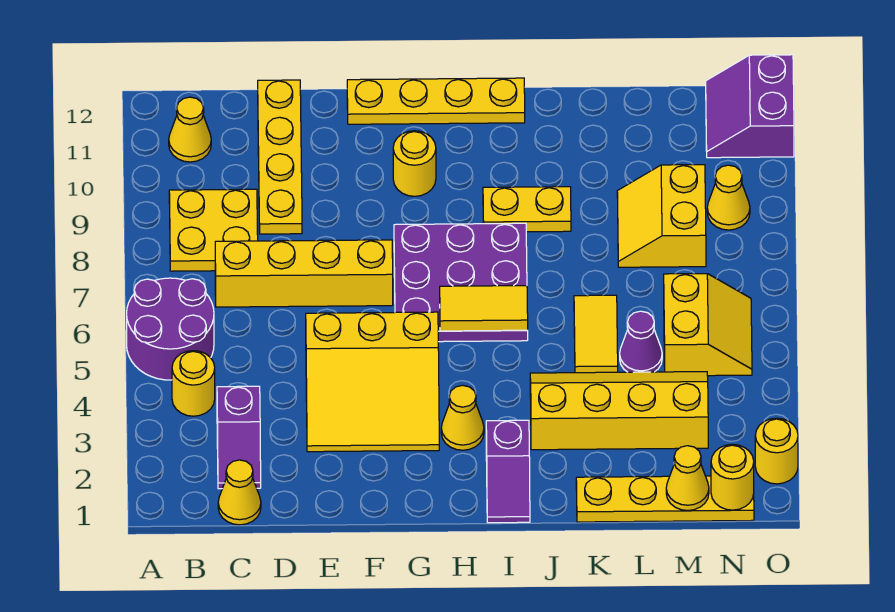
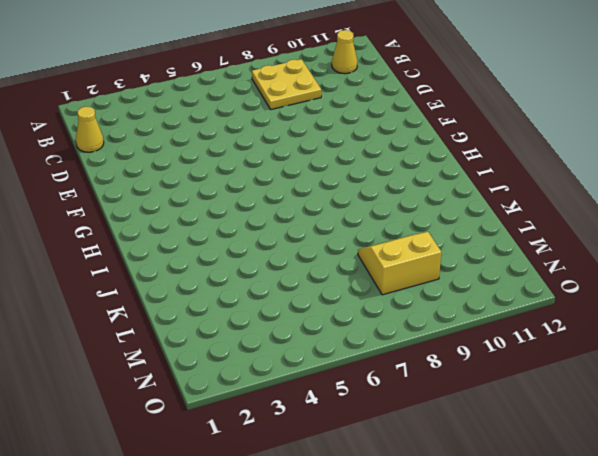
none -> purple round brick A5:B6 level 1
none -> yellow round brick B4 level 1
none -> purple slope C2:C3 level 1 top 3

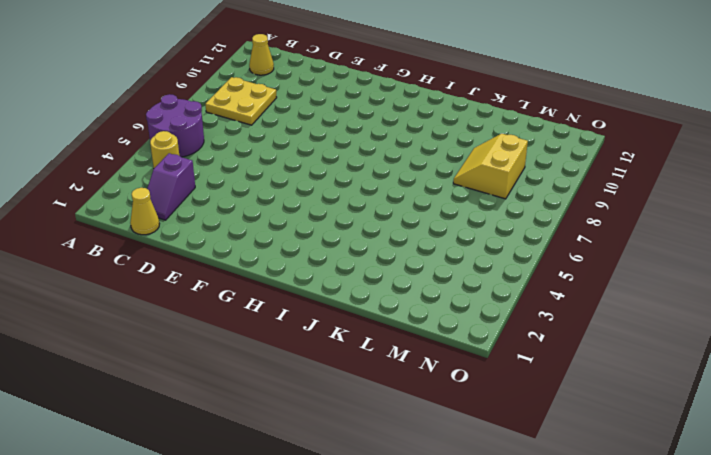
none -> yellow brick C7:F7 level 1
none -> yellow plate D9:D12 level 1
none -> yellow slope E3:G5 level 1 top 5

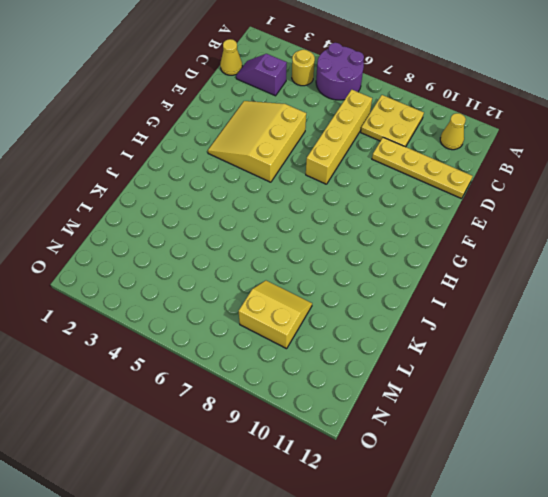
none -> yellow plate F12:I12 level 1
none -> purple plate G6:I8 level 1
none -> yellow round brick G10 level 1

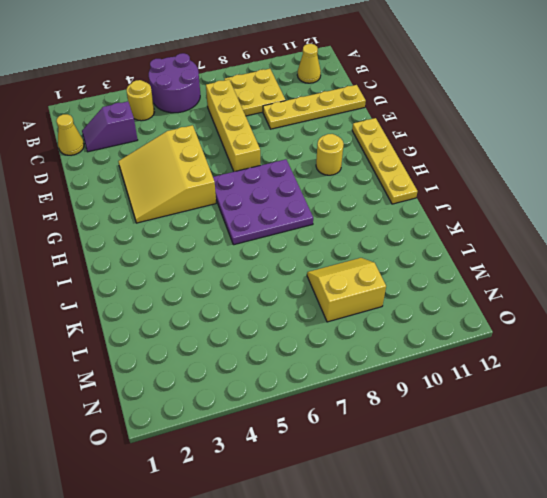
none -> yellow cone H3 level 1
none -> purple slope I1:I2 level 1 top 2
none -> yellow plate I9:J9 level 1

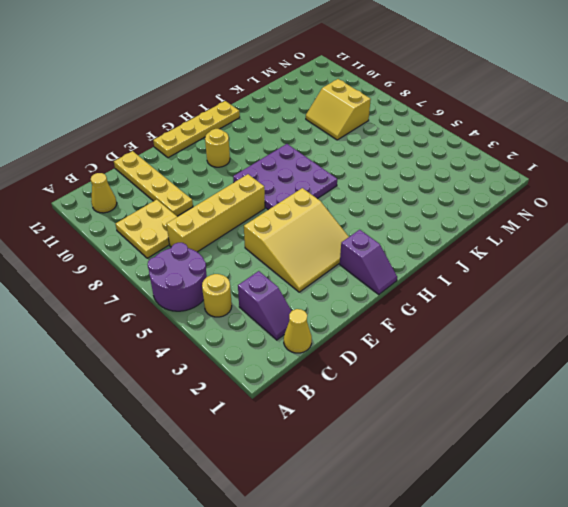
purple slope G1:G2 level 1 top 2 -> purple slope I1:I2 level 1 top 2
none -> yellow cone H3 level 1
none -> yellow plate I9:J9 level 1
none -> yellow slope J3:M4 level 1 top 3

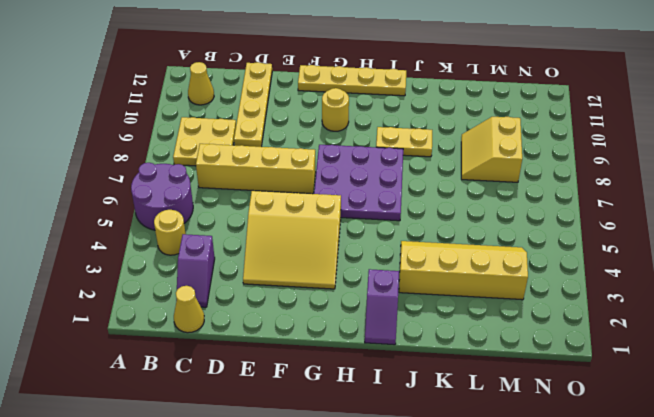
none -> yellow cone H3 level 1
none -> yellow plate K1:N1 level 1
none -> yellow tile K5:K6 level 1

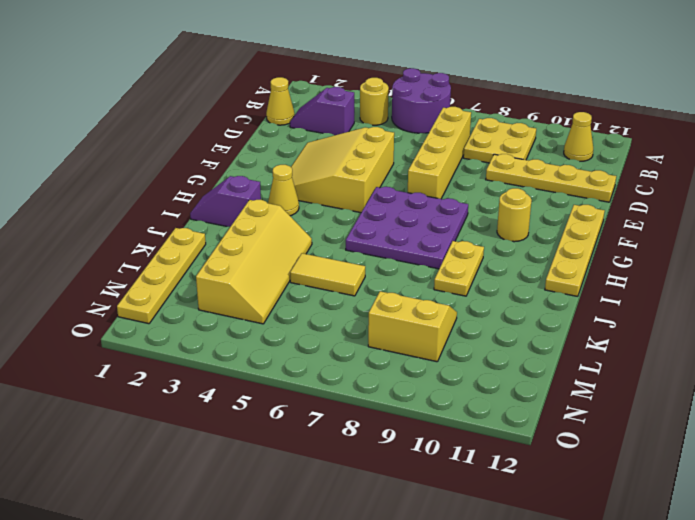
none -> purple cone L5 level 1
none -> yellow slope M5:N6 level 1 top M
none -> yellow cone N9 level 1

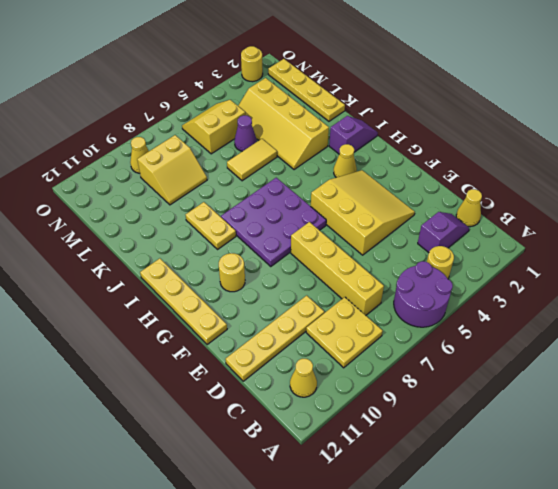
none -> purple slope N11:O12 level 1 top O
none -> yellow tile H6:I6 level 2
none -> yellow cone M1 level 2

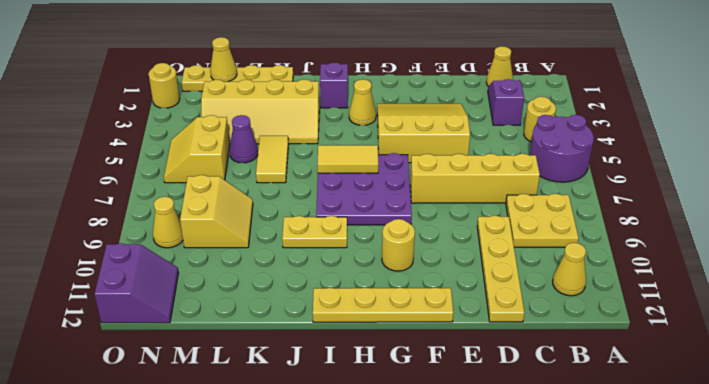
none -> yellow round brick N1 level 2

